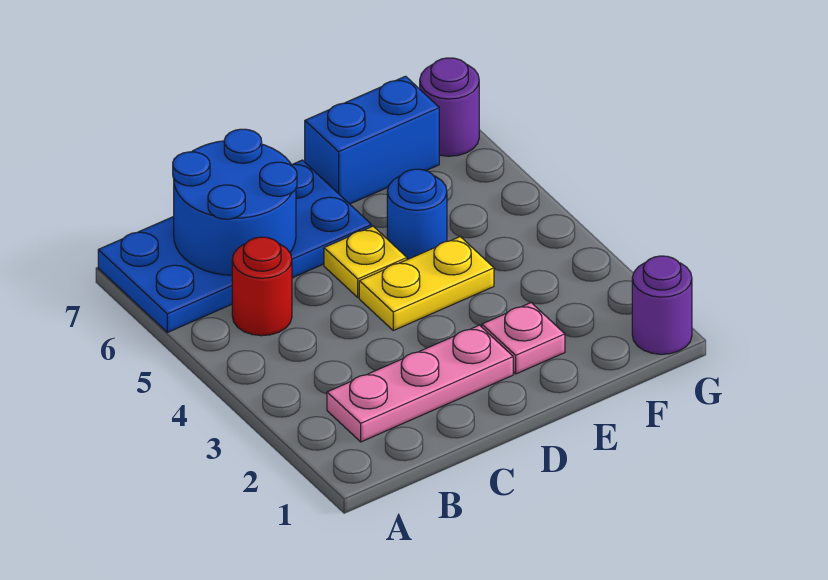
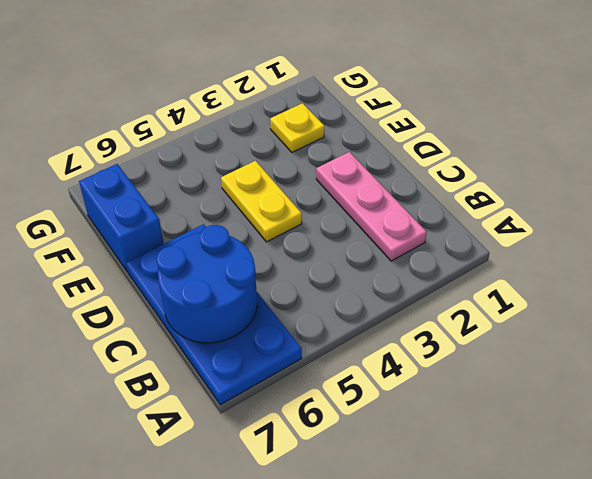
yellow plate F2 level 1 -> yellow plate D5 level 1
none -> red round brick B5 level 1
none -> pink plate E2 level 1

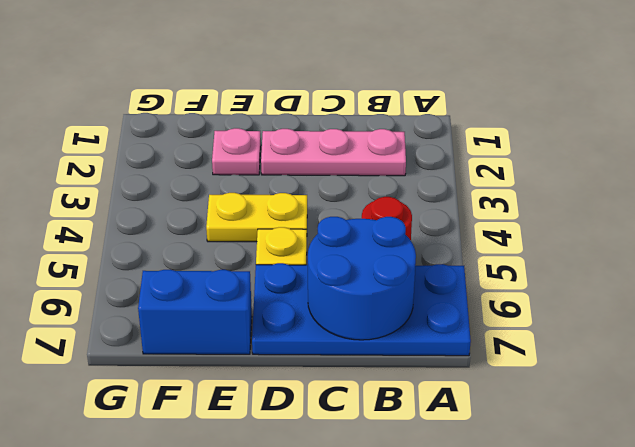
none -> blue round brick E5 level 1
none -> purple round brick G1 level 1

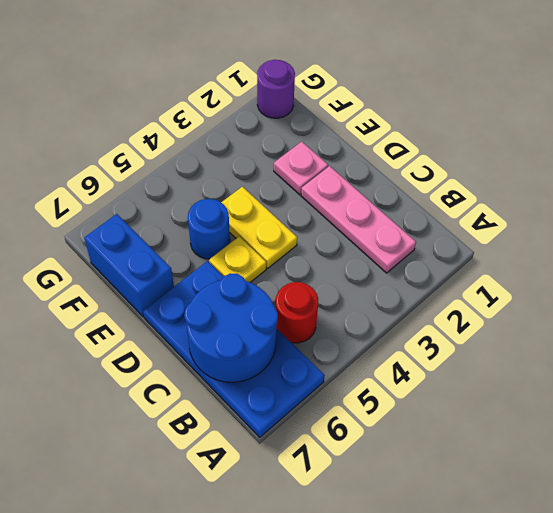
none -> purple round brick G7 level 1

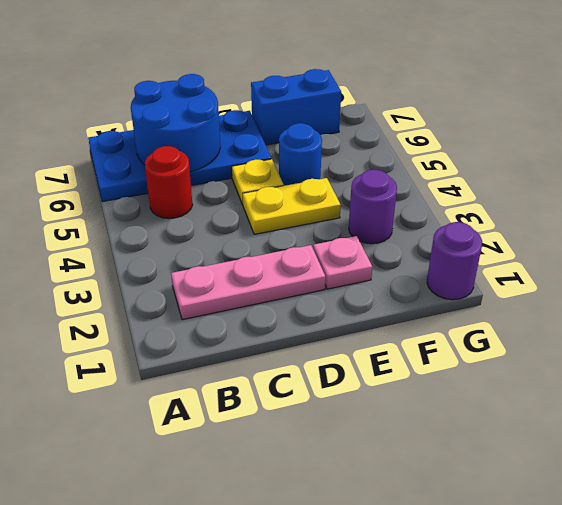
purple round brick F3 level 1 -> purple round brick G7 level 1

